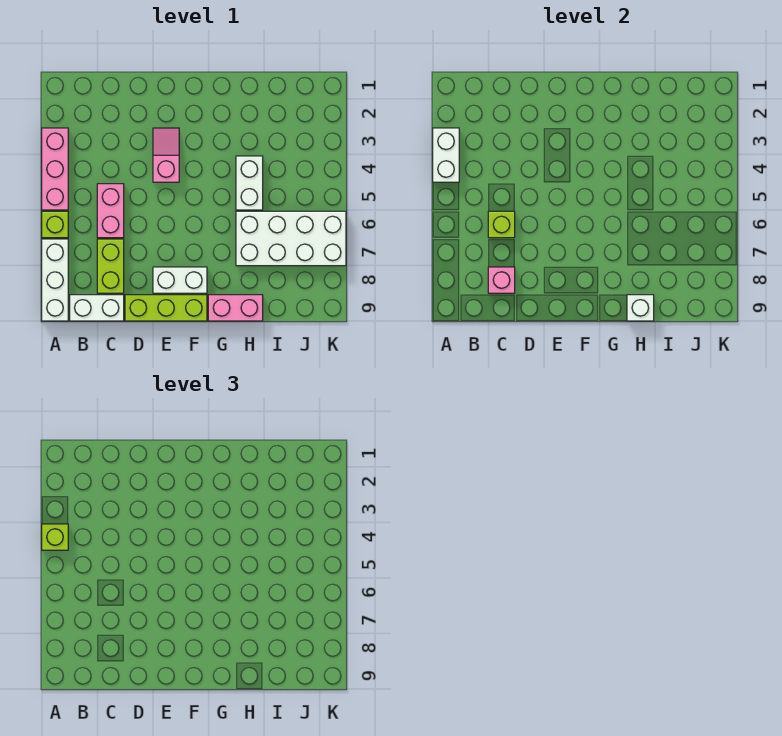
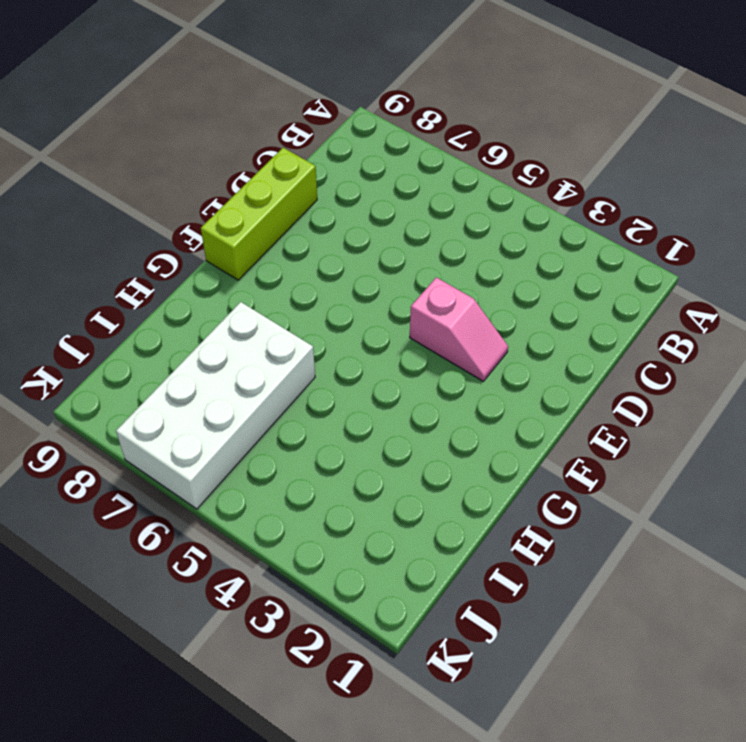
none -> pink brick A3:A5 level 1
none -> lime brick A6 level 1
none -> white brick A7:A9 level 1

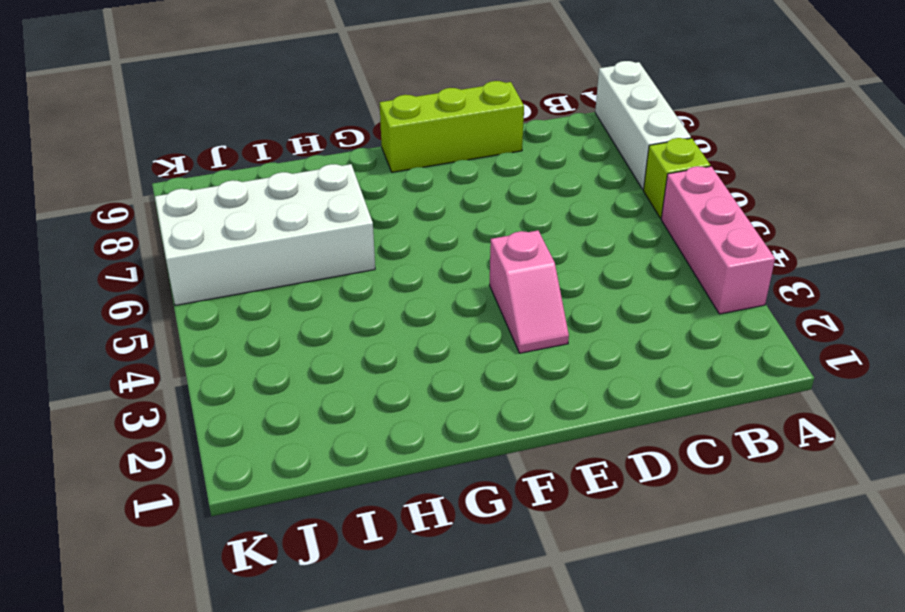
none -> white brick B9:C9 level 1
none -> pink brick C5:C6 level 1
none -> lime brick C7:C8 level 1

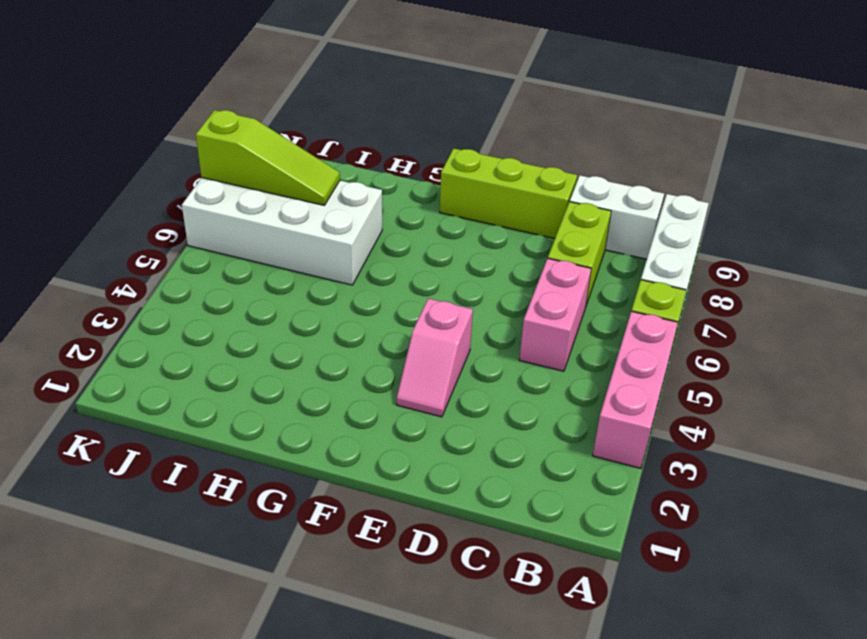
lime slope I7:K7 level 2 top K -> none
none -> white brick E8:F8 level 1
none -> pink brick G9:H9 level 1
none -> white brick H4:H5 level 1

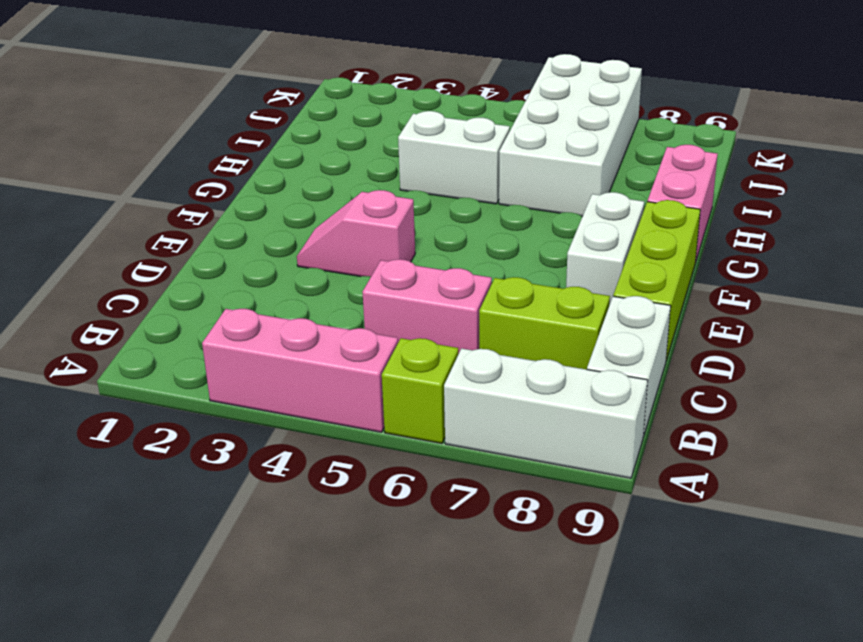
none -> white brick A3:A4 level 2
none -> lime brick C6 level 2
none -> pink brick C8 level 2

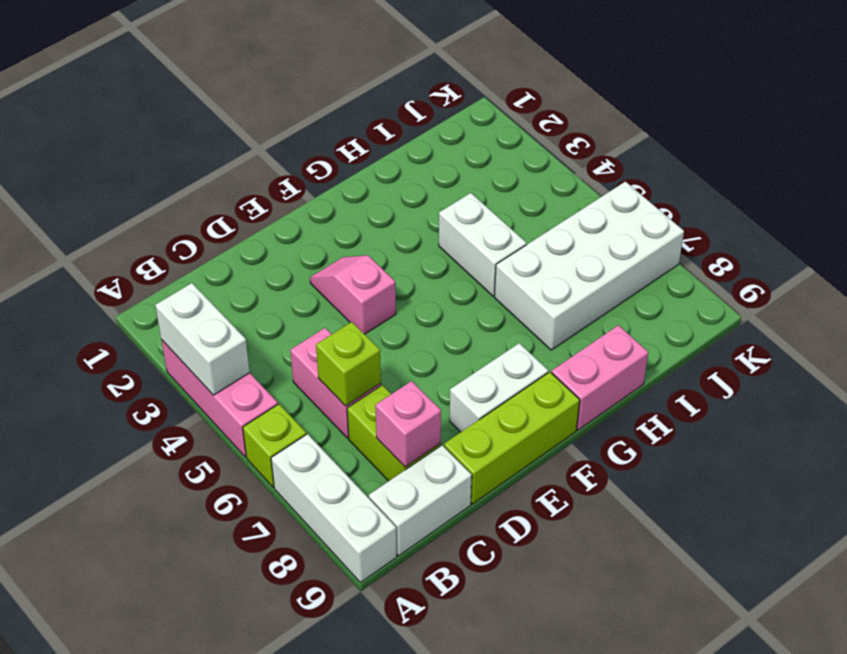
none -> white brick H9 level 2
none -> lime brick A4 level 3

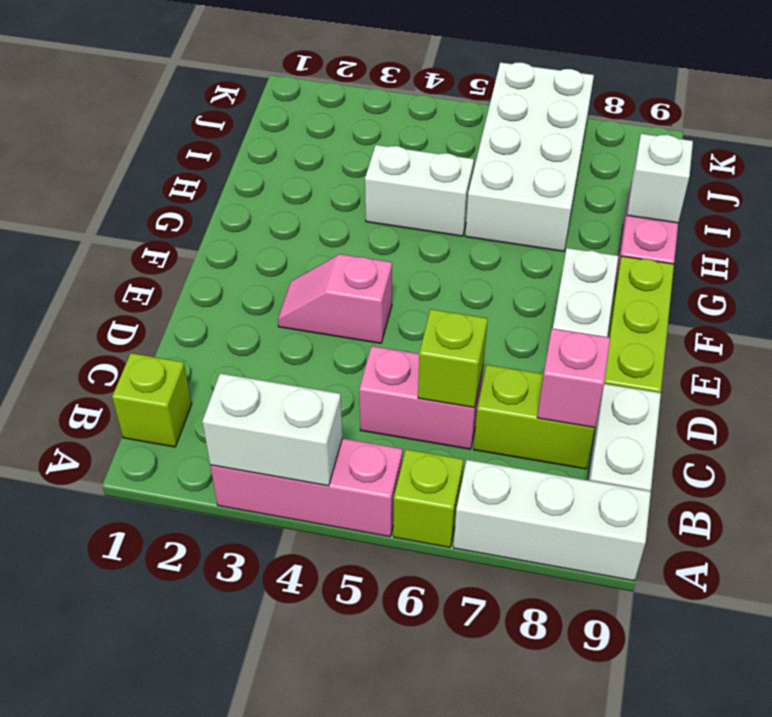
lime brick B1 level 1 -> lime brick A4 level 3

